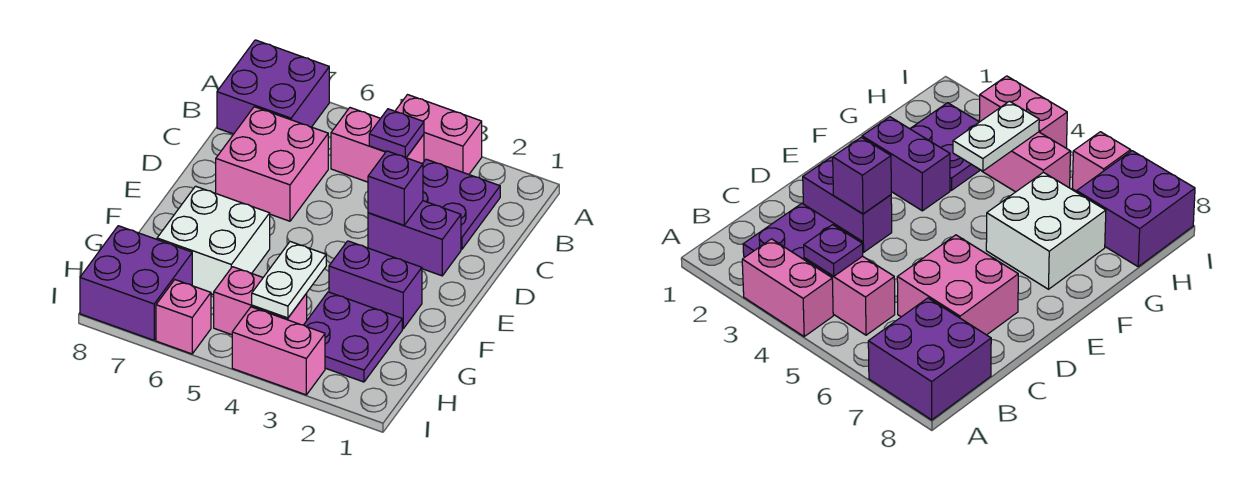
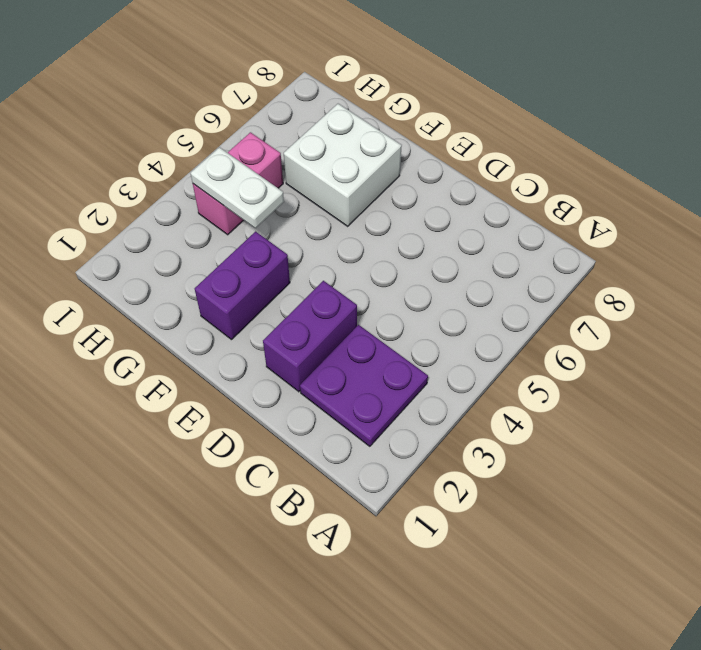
none -> pink brick A3:A4 level 1
none -> purple brick A7:B8 level 1
none -> pink brick B4:B5 level 1

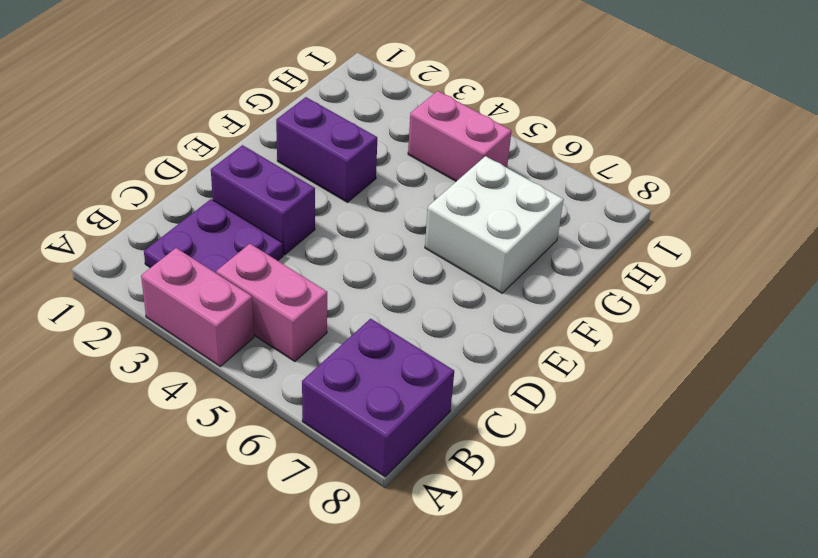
none -> pink brick C6:D7 level 1
none -> purple plate G2:H3 level 1
none -> purple brick H7:I8 level 1

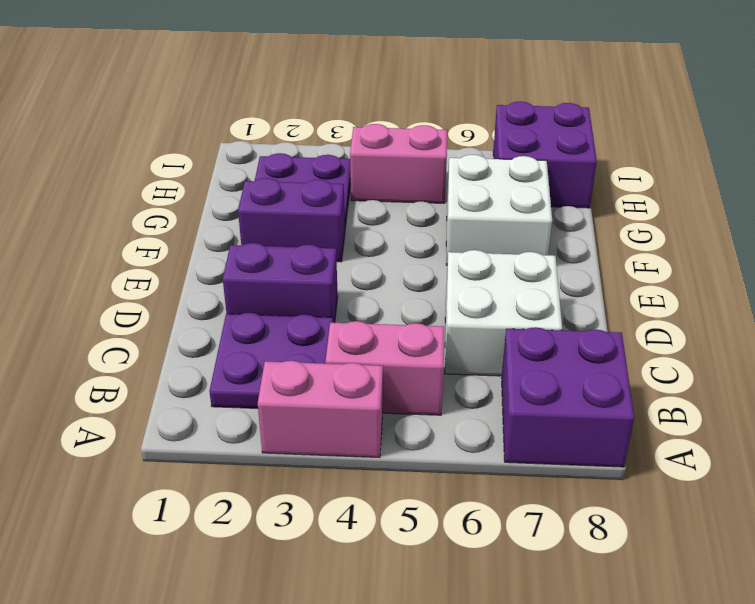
white brick C6:D7 level 1 -> pink brick C6:D7 level 1
none -> pink brick I3:I4 level 1
none -> pink brick I6 level 1
none -> purple plate B4 level 2

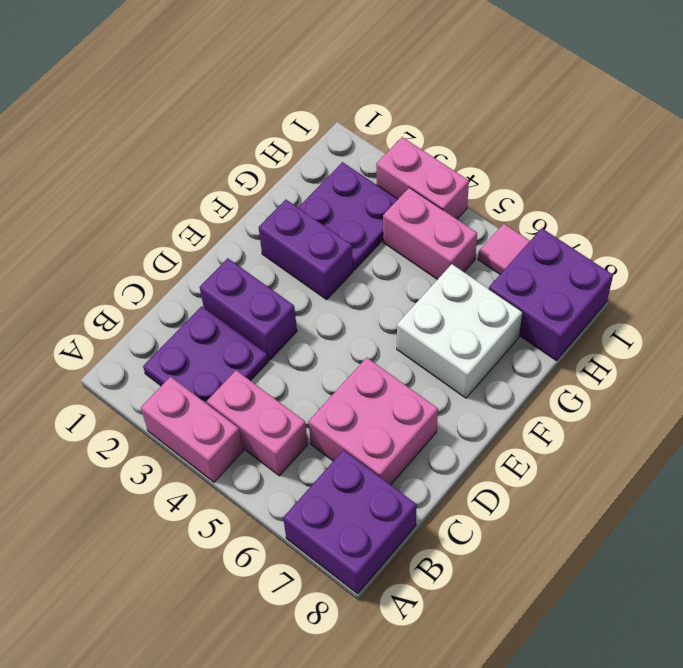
pink tile I6 level 1 -> pink brick I6 level 1
none -> purple plate B4 level 2
none -> purple brick D3 level 2
none -> white plate G4:H4 level 2

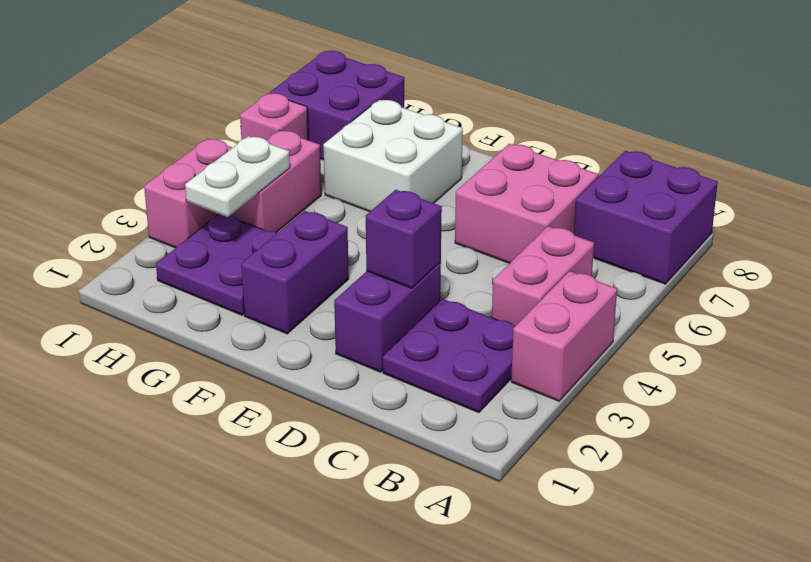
white plate H3:H4 level 2 -> white plate G4:H4 level 2
none -> purple plate B4 level 2

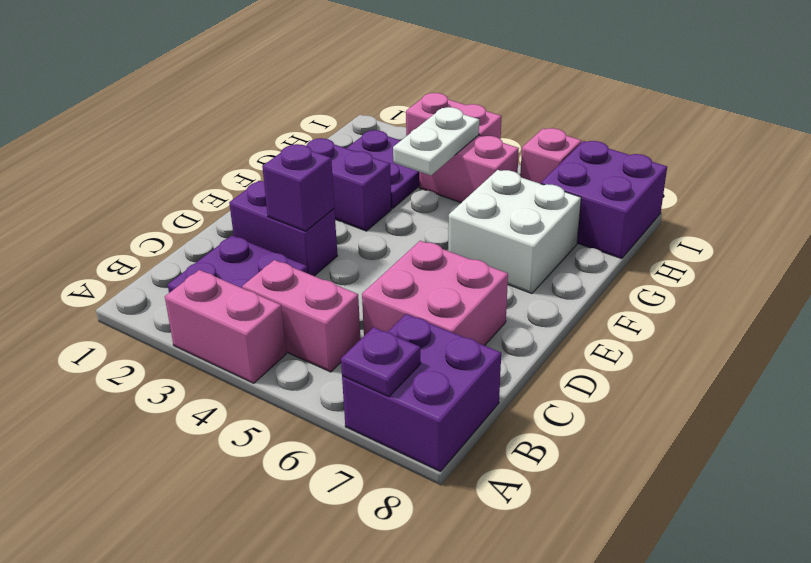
purple plate A7 level 2 -> purple plate B4 level 2

